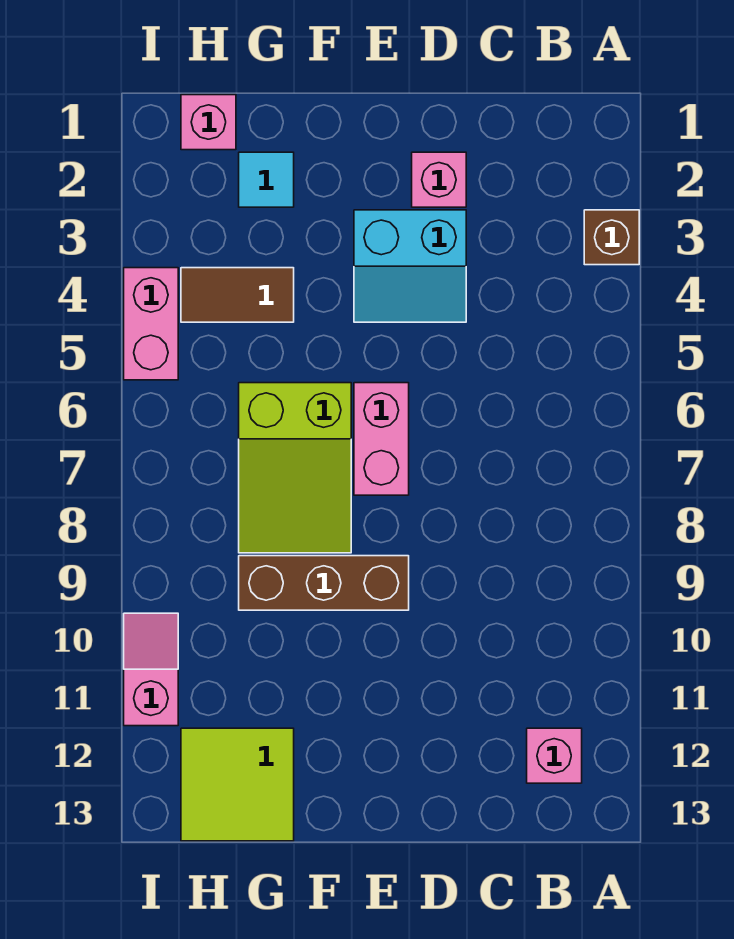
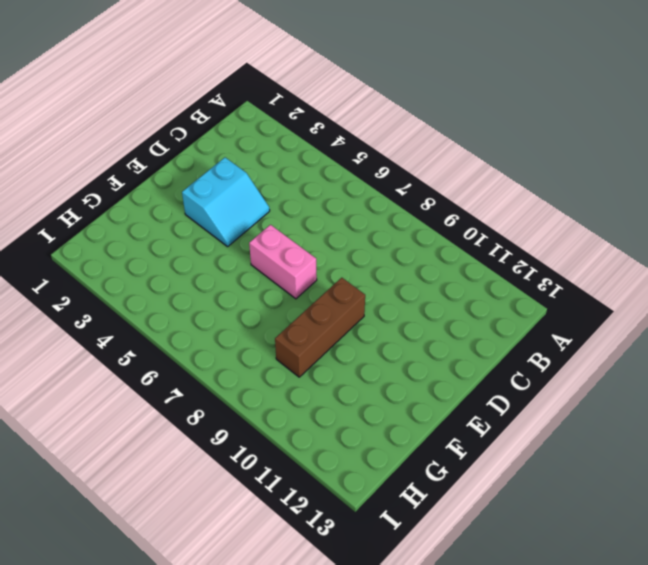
none -> brown brick A3 level 1
none -> pink brick B12 level 1
none -> pink brick D2 level 1

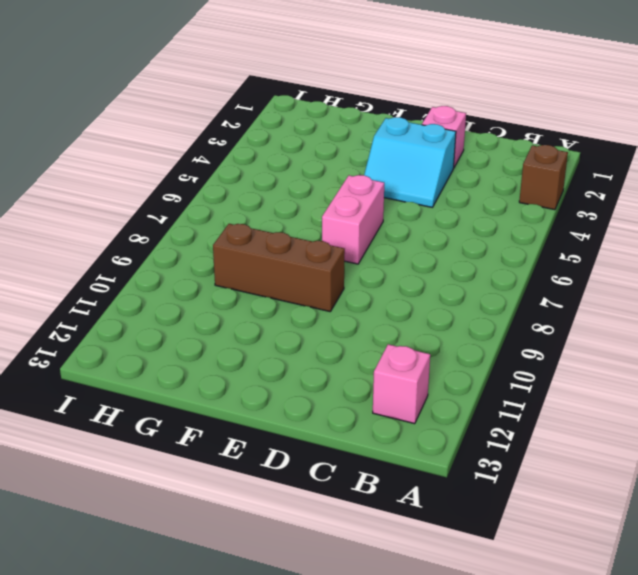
none -> lime slope F6:G8 level 1 top 6
none -> cyan tile G2 level 1
none -> brown tile G4:H4 level 1

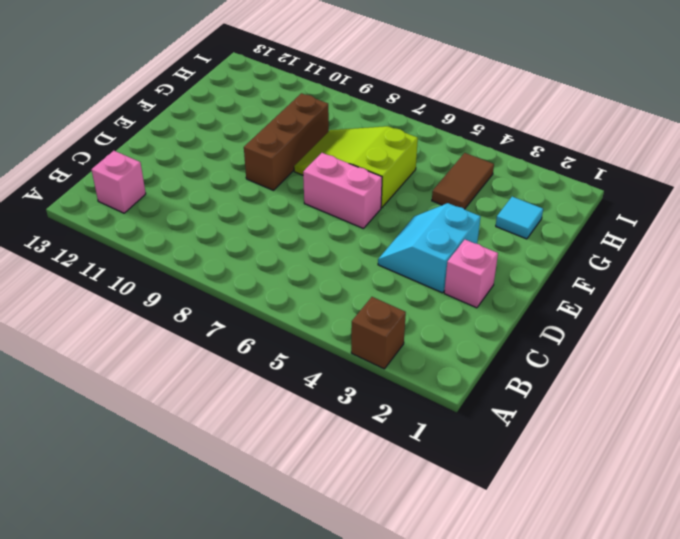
none -> lime tile G12:H13 level 1
none -> pink brick H1 level 1
none -> pink brick I4:I5 level 1

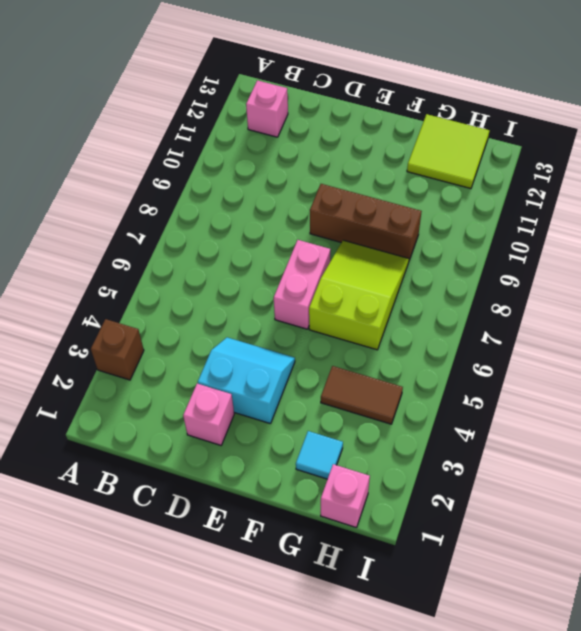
none -> pink brick I4:I5 level 1
none -> pink slope I10:I11 level 1 top 11

